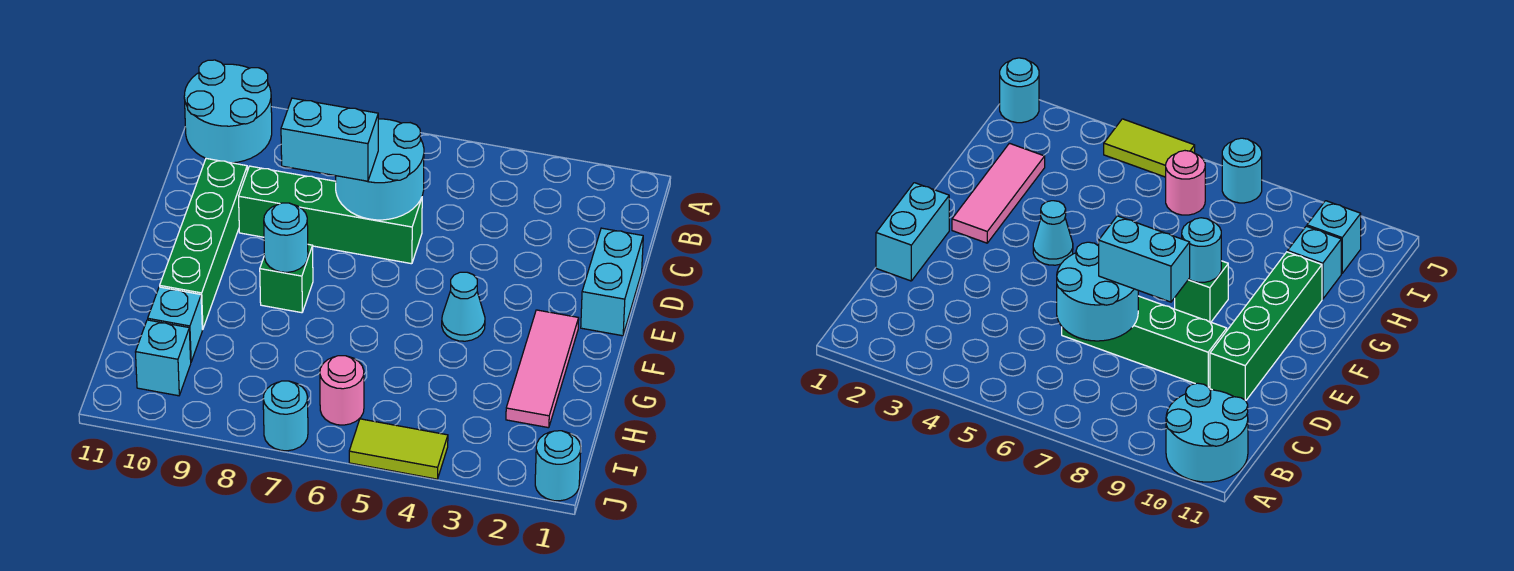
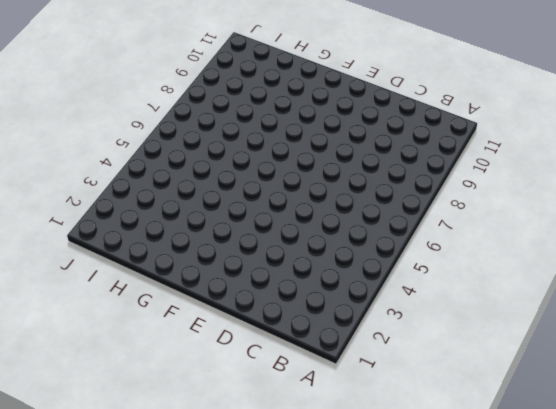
none -> cyan round brick A10:B11 level 1
none -> cyan brick D1:E1 level 1
none -> green brick D6:D9 level 1

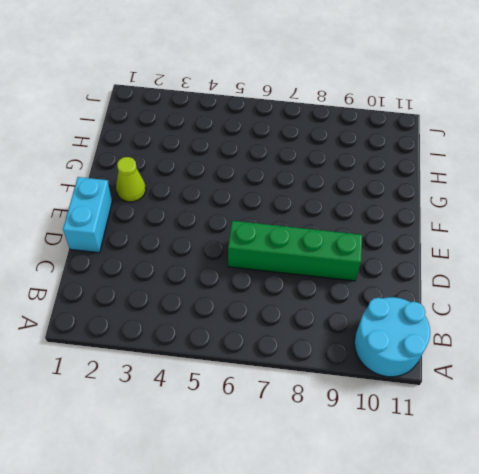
lime cone F2 level 1 -> pink tile F2:H2 level 1
none -> green brick D10:G10 level 1
none -> cyan cone F4 level 1
none -> green brick F8 level 1

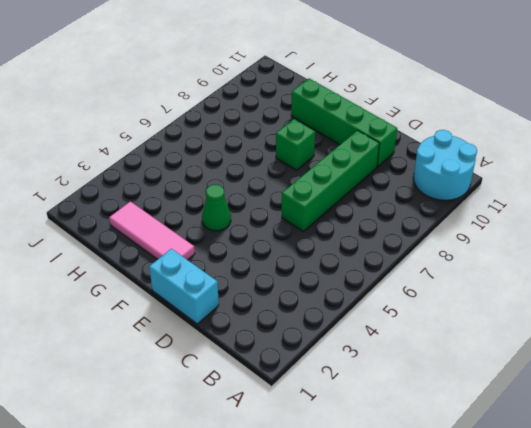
green cone F4 level 1 -> cyan cone F4 level 1
none -> cyan brick H10 level 1
none -> pink round brick I6 level 1
none -> cyan brick I10 level 1

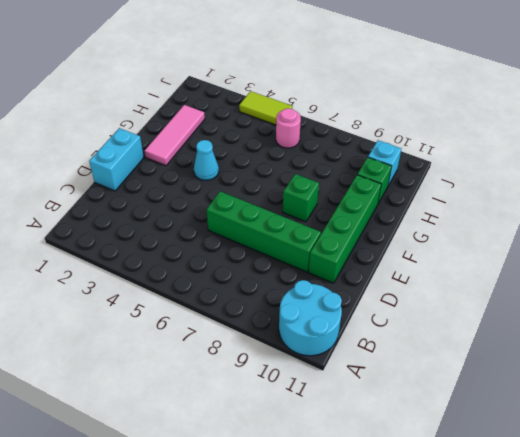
green brick H10 level 1 -> cyan brick H10 level 1
none -> cyan round brick J1 level 1
none -> cyan round brick J7 level 1
none -> cyan round brick C6:D7 level 2

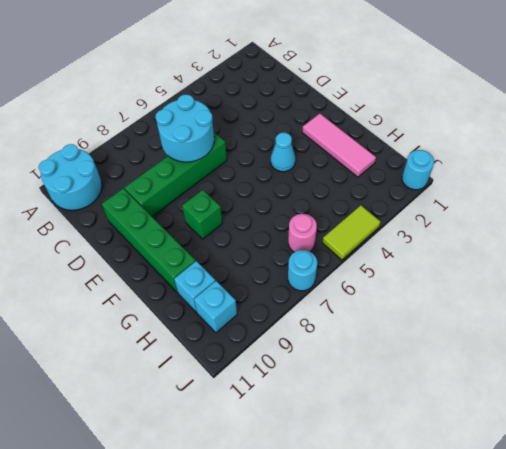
none -> cyan brick D1:E1 level 1
none -> cyan round brick F8 level 2
none -> cyan brick D7:D8 level 3

